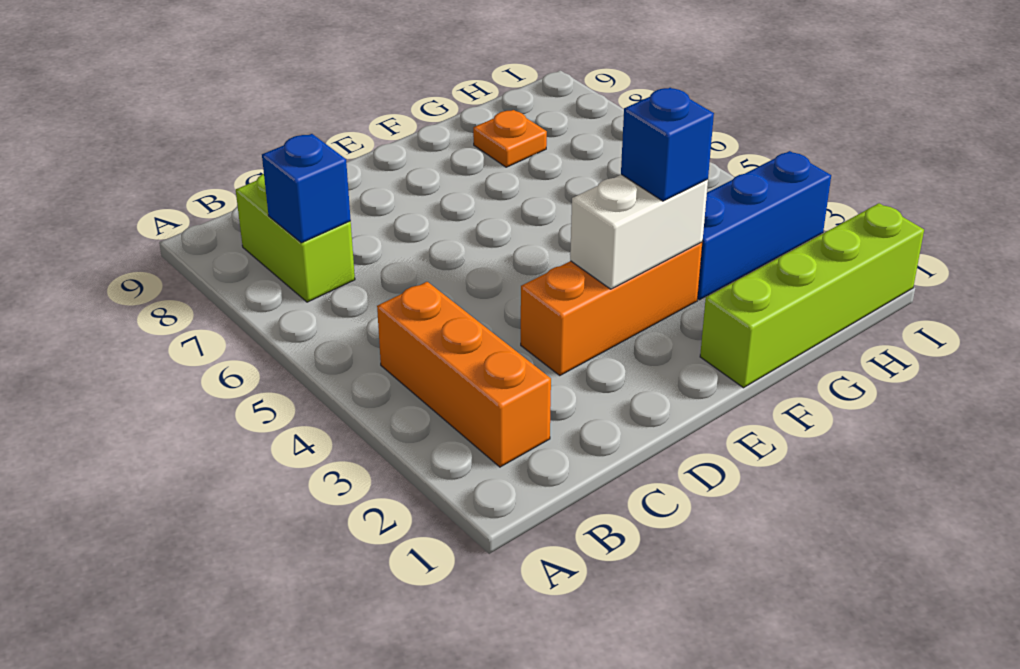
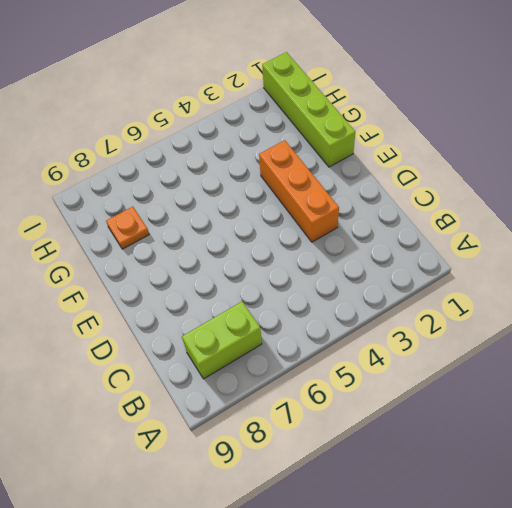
none -> orange brick B2:B4 level 1
none -> blue brick G3:I3 level 1

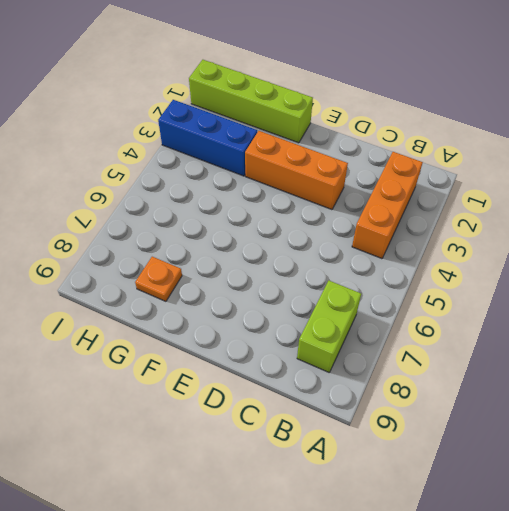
none -> blue brick B7 level 2
none -> white brick E3:F3 level 2

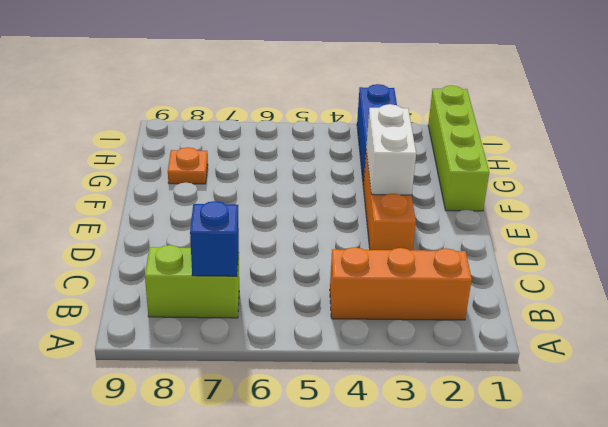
none -> blue brick F3 level 3

